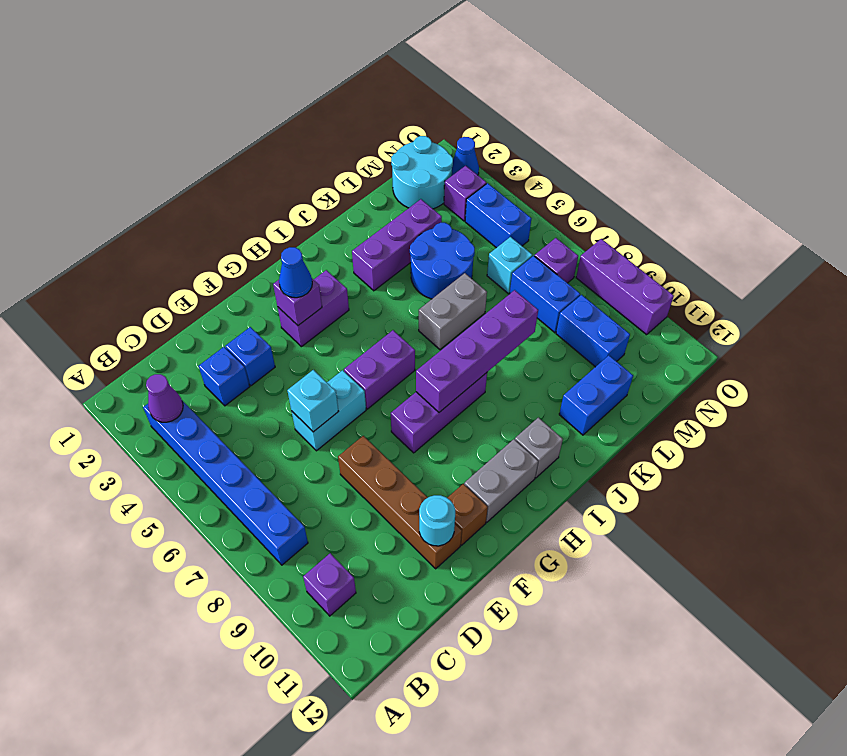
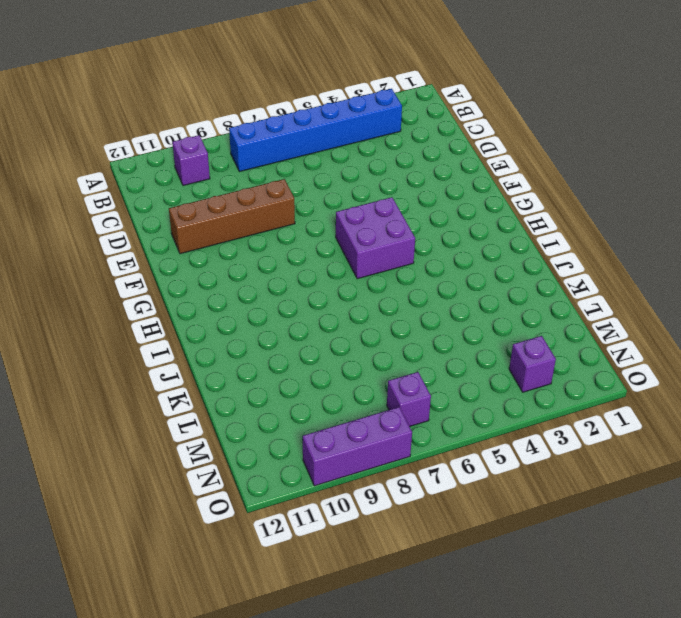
purple brick G5:H6 level 1 -> purple brick G6:H6 level 1
none -> blue brick D3 level 1
none -> blue brick E3 level 1
none -> cyan brick E6:F6 level 1
none -> brown brick F11 level 1

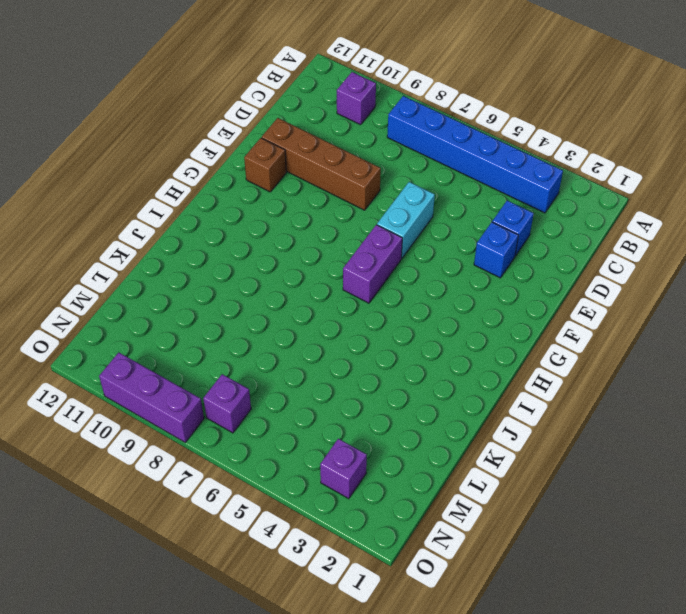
none -> purple brick G3:H3 level 1
none -> purple brick G8:I8 level 1
none -> grey brick G11:H11 level 1
none -> grey brick I11 level 1

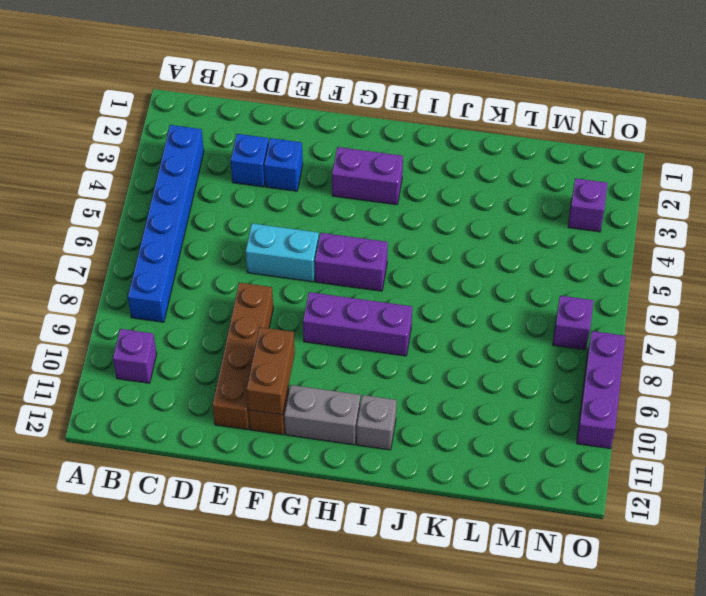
brown brick F10:F11 level 2 -> none
none -> purple brick J3:L3 level 1
none -> grey brick J6:K6 level 1
none -> blue round brick K4:L5 level 1
none -> blue brick K11:L11 level 1

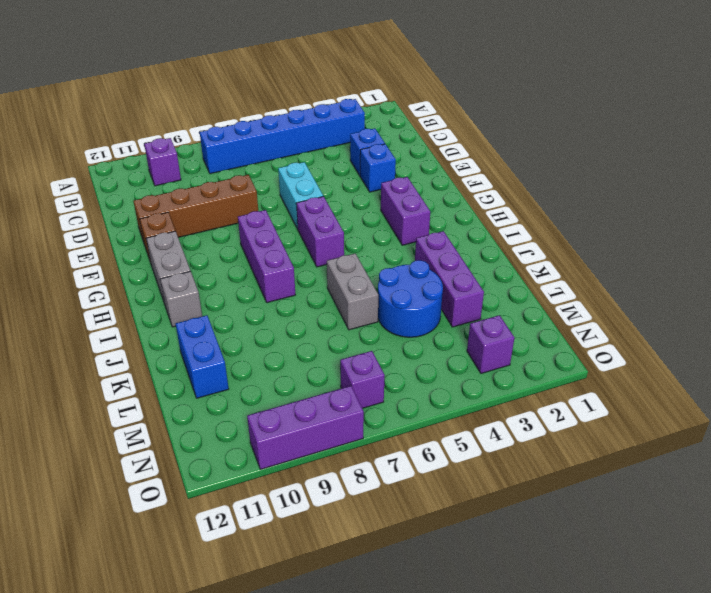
none -> cyan round brick M1:N2 level 1
none -> cyan brick M6 level 1
none -> blue brick M7:M8 level 1
none -> blue brick M9:M10 level 1

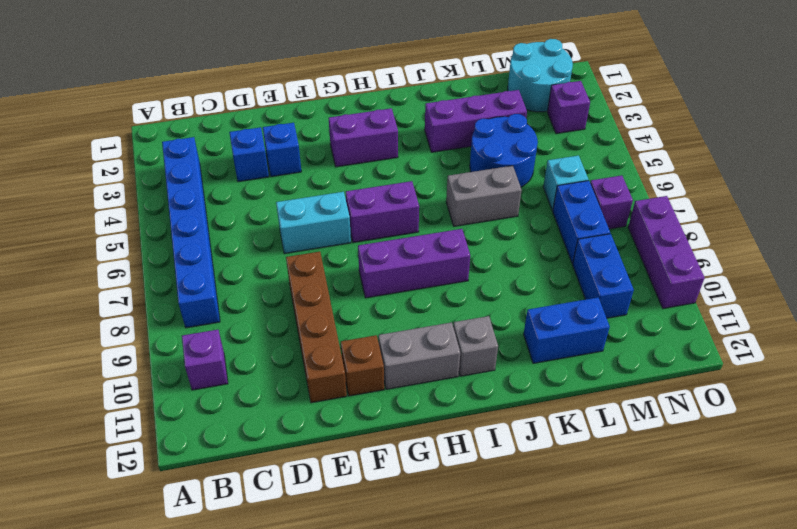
none -> blue brick N4:N5 level 1
none -> blue cone O2 level 1
none -> purple cone B3 level 2
none -> cyan brick E6 level 2

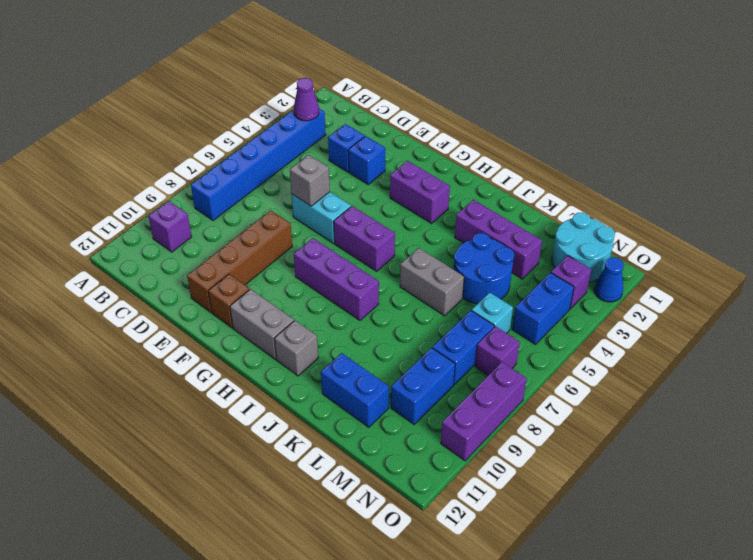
grey brick E6 level 2 -> cyan brick E6 level 2
none -> cyan round brick E11 level 2
none -> purple brick G3 level 2
none -> purple brick H8:K8 level 2
none -> blue cone G3 level 3

